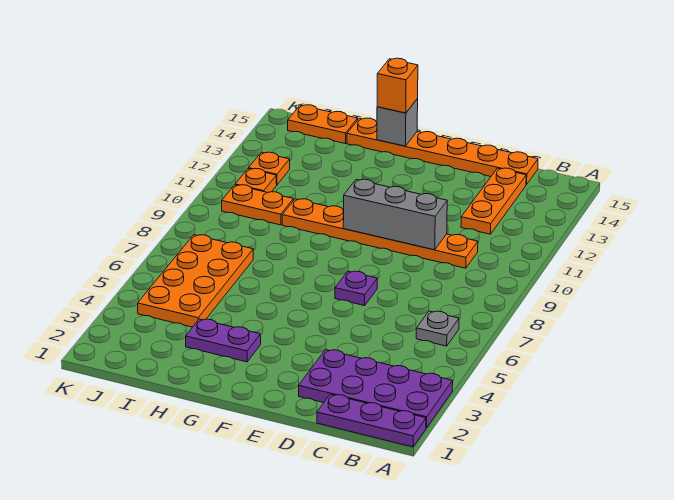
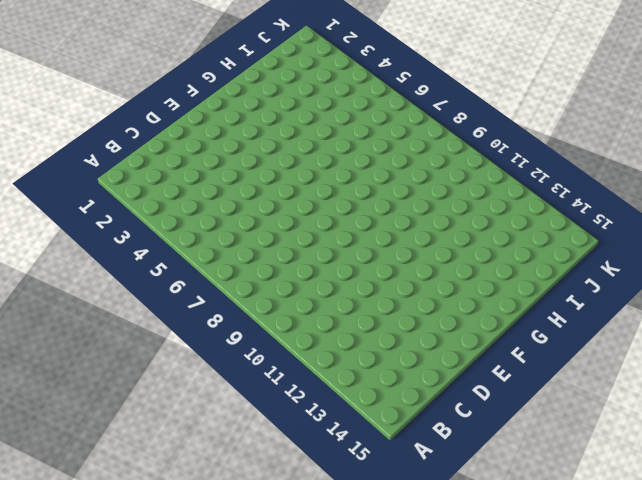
none -> purple plate A1:C1 level 1
none -> purple plate A2:D3 level 1
none -> grey plate B6 level 1

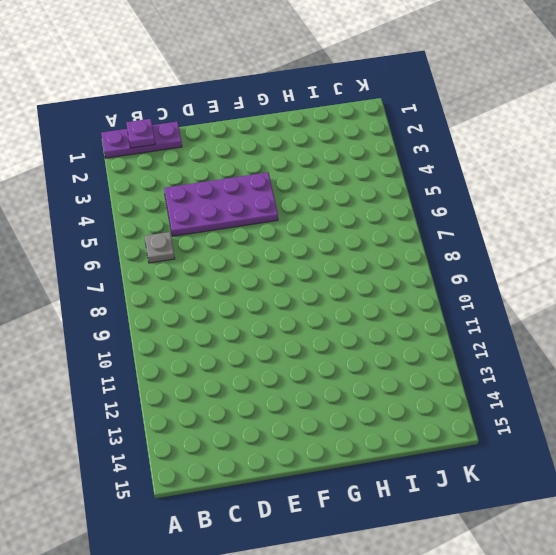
purple plate B1 level 2 -> purple plate E7 level 1
purple plate C4:F5 level 1 -> purple plate A2:D3 level 1
none -> orange plate C10:H10 level 1
none -> orange plate C12:C14 level 1
none -> orange plate C15:H15 level 1

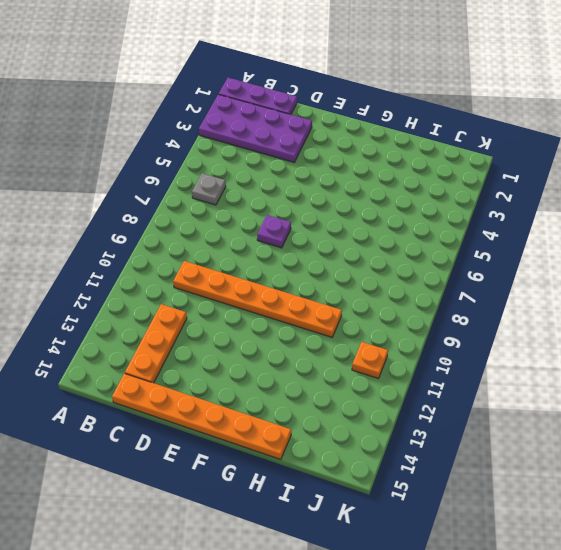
none -> purple plate G3:H3 level 1
none -> orange plate I4:J7 level 1
none -> orange plate I10:J10 level 1

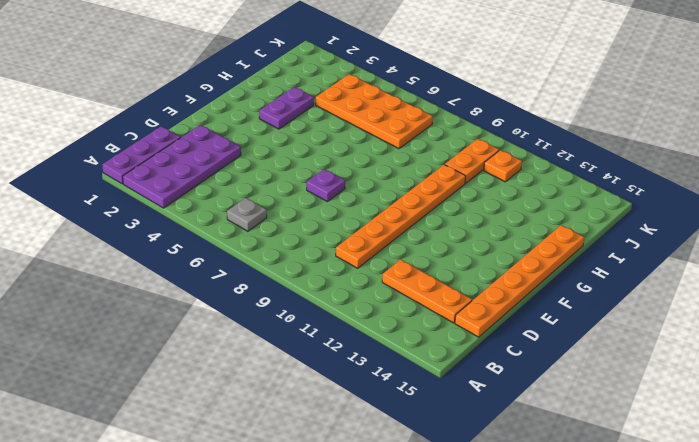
none -> orange plate I15:J15 level 1
none -> orange plate J12 level 1
none -> grey brick D10:F10 level 2

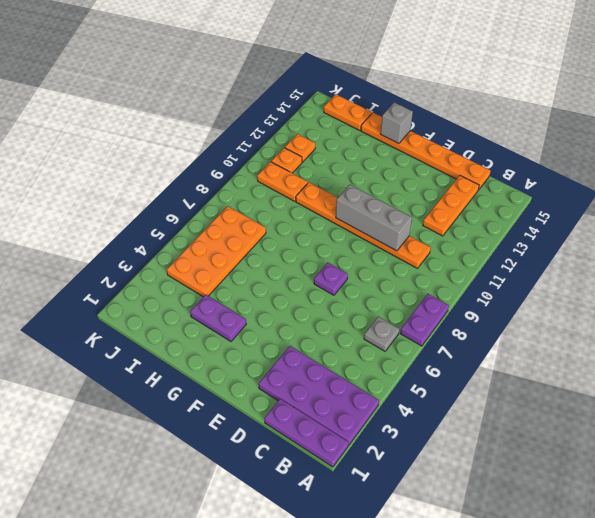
purple plate A7:A8 level 1 -> none
none -> orange brick G15 level 3

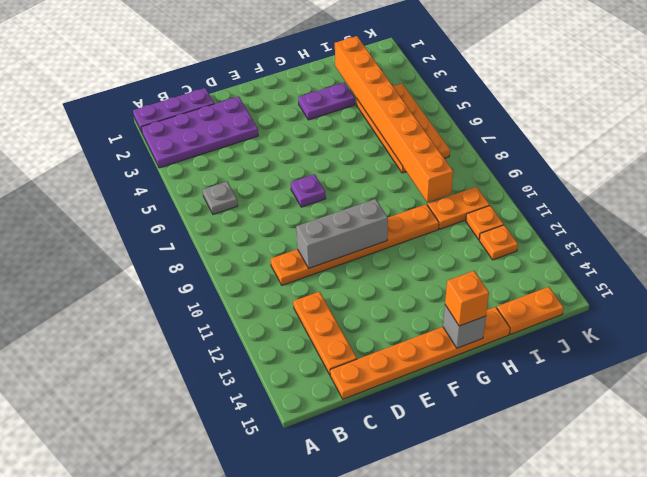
orange brick I2:I9 level 2 -> none

